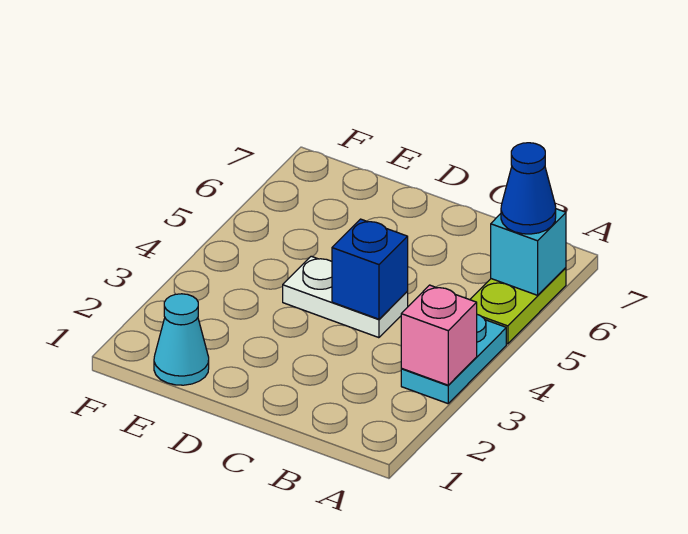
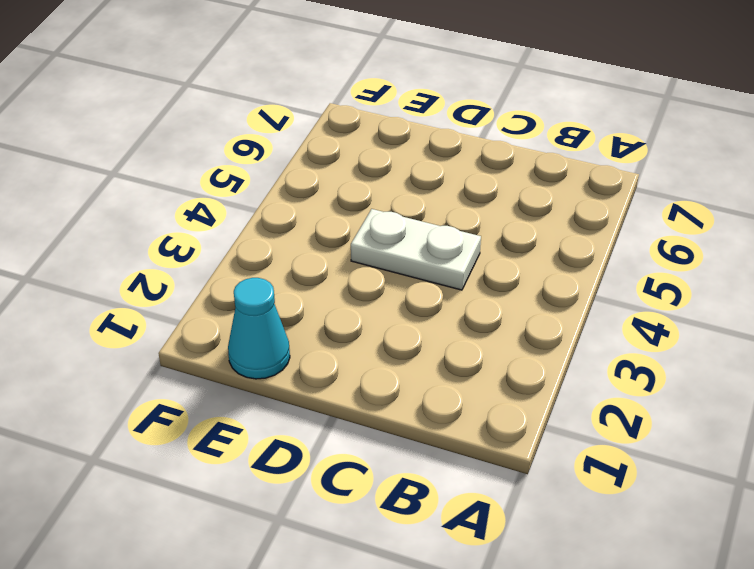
none -> cyan plate A3:A4 level 1
none -> lime plate A5:A6 level 1

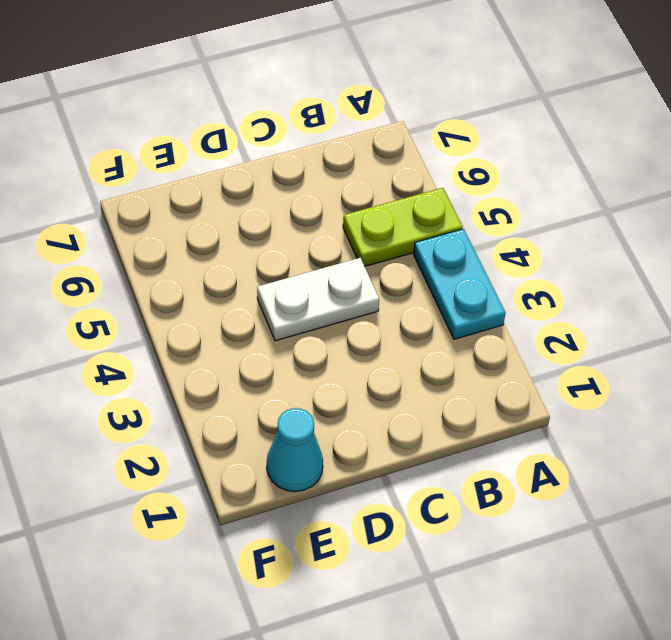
lime plate A5:B5 level 1 -> lime plate A5:A6 level 1
none -> pink brick A3 level 2
none -> cyan brick A6 level 2

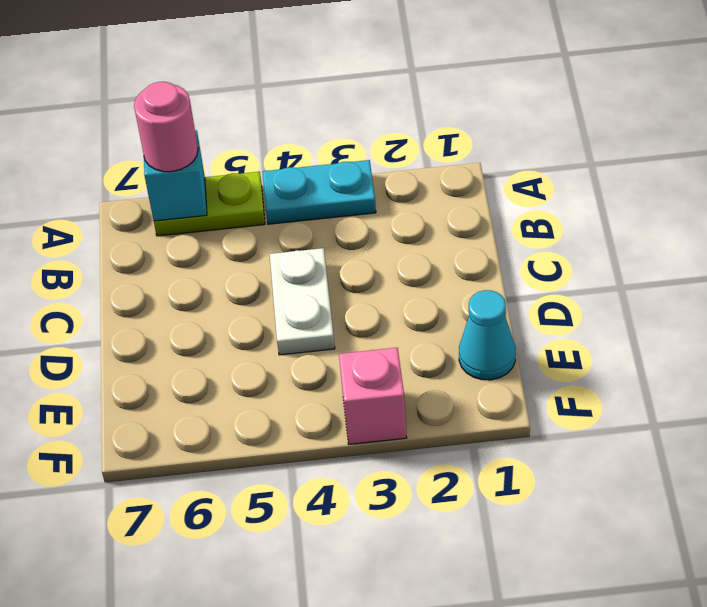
pink round brick A6 level 3 -> blue cone A6 level 3
pink brick F3 level 1 -> pink brick A3 level 2
none -> blue brick C4 level 2

